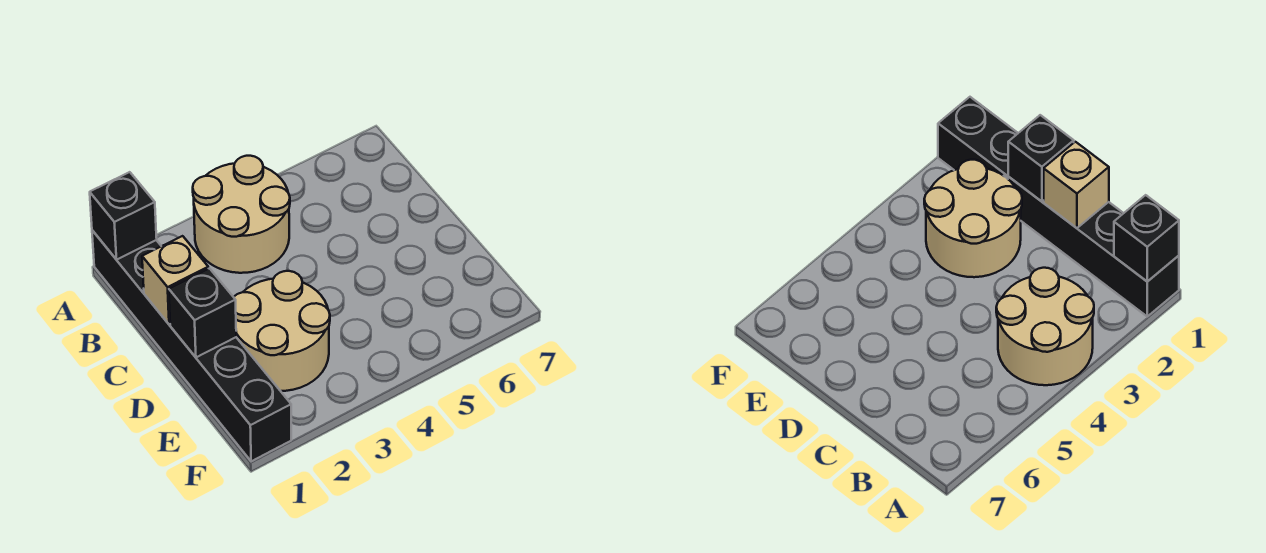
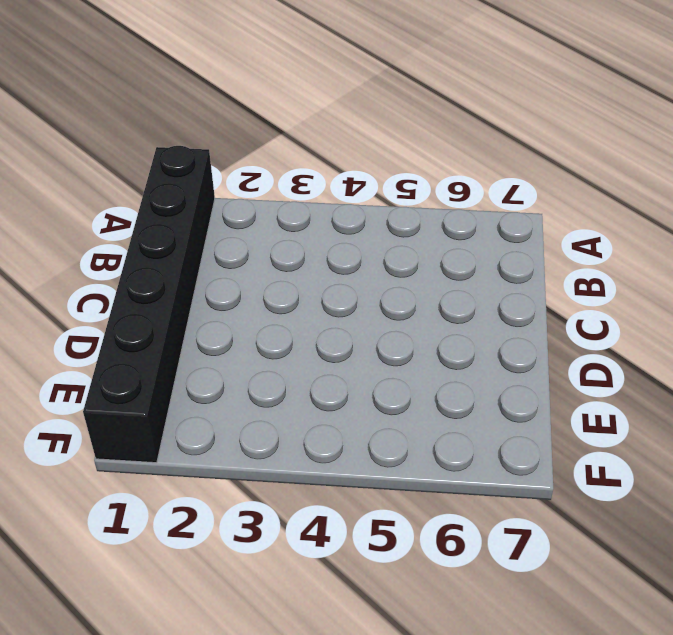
none -> tan round brick A3:B4 level 1
none -> tan round brick D2:E3 level 1

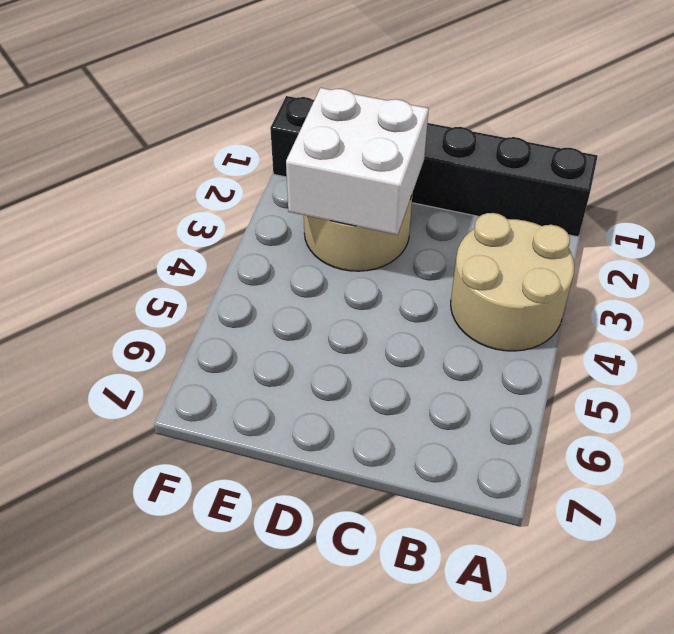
white brick D2:E3 level 2 -> none
none -> black brick A1 level 2
none -> tan brick C1 level 2

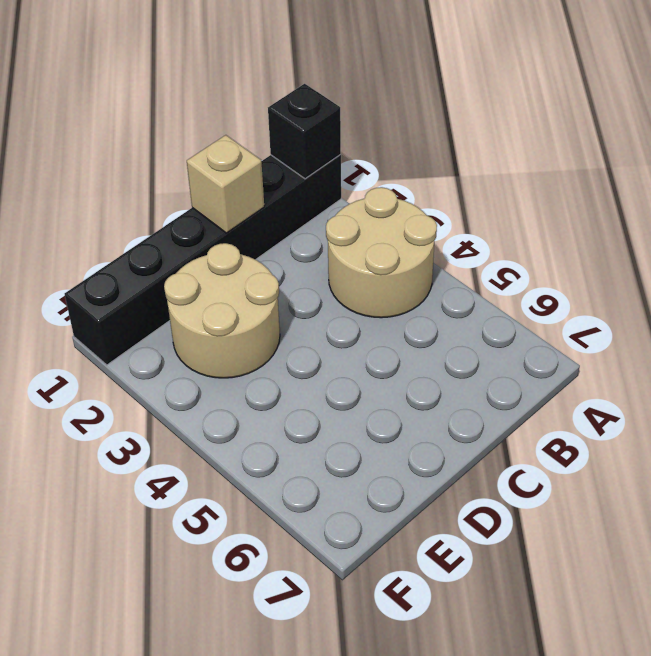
none -> black brick D1 level 2

